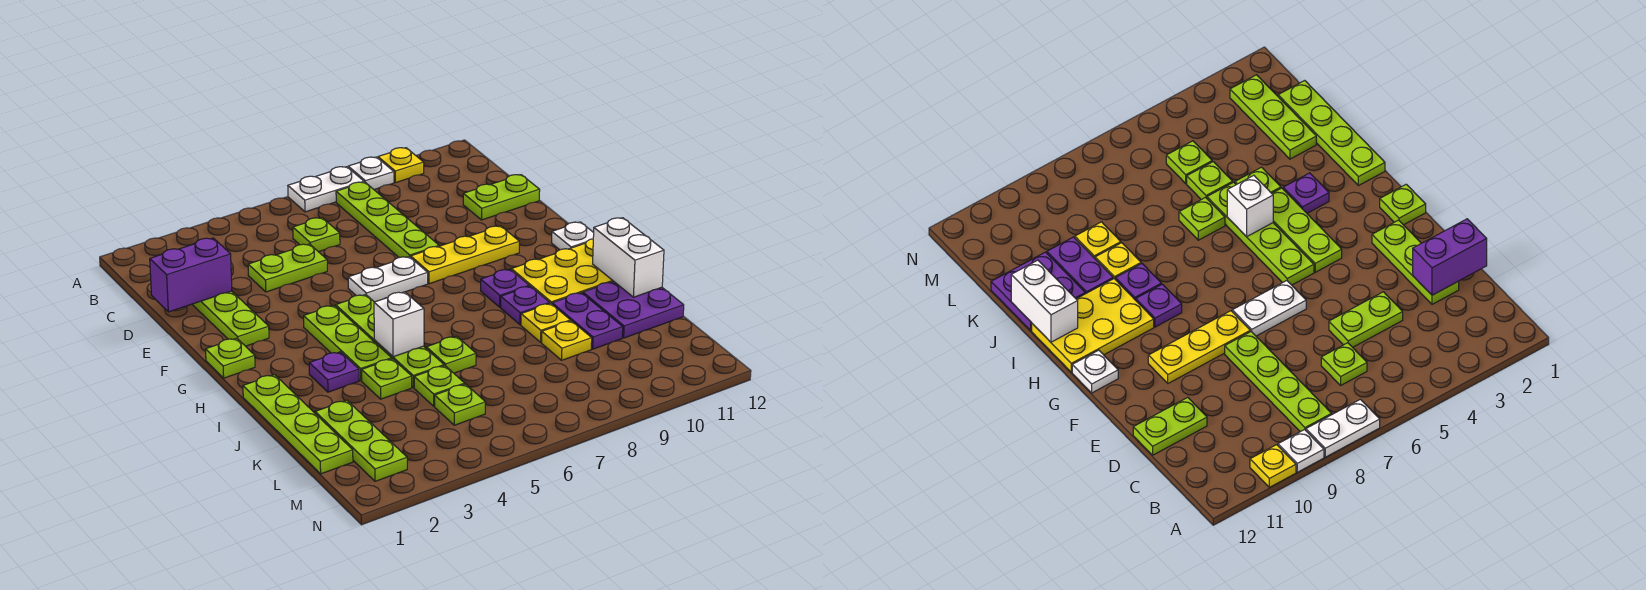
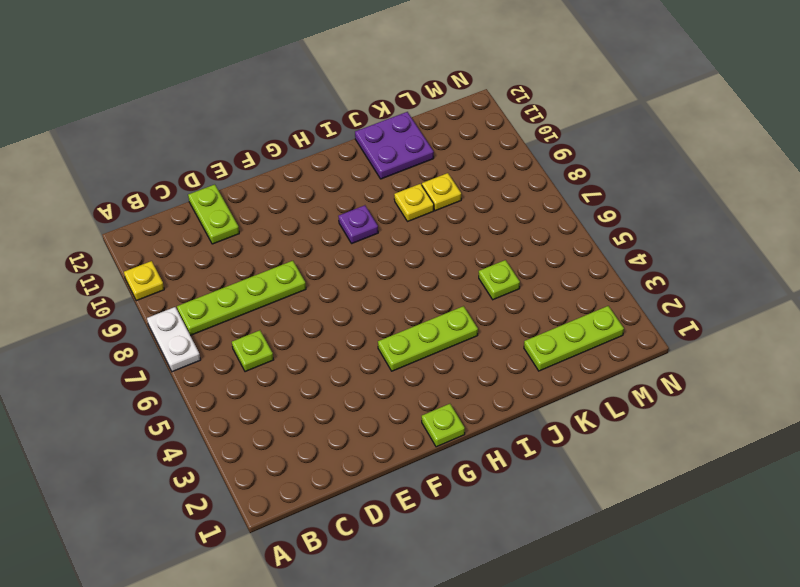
none -> white plate A9 level 1
none -> lime plate D2:F2 level 1
none -> lime plate D4:D5 level 1
none -> white plate F6:F7 level 1

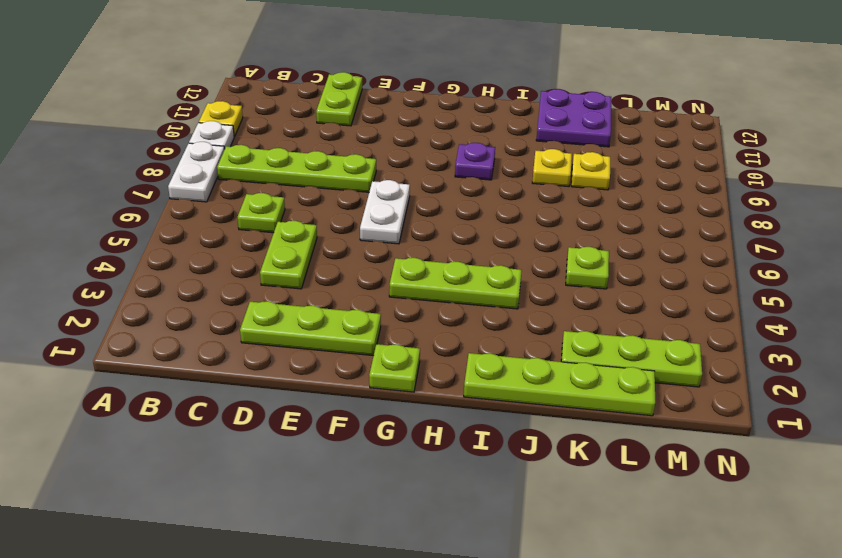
none -> yellow plate F8:F10 level 1
none -> lime plate G5:J5 level 1
none -> white plate G12 level 1
none -> yellow plate H10:I12 level 1

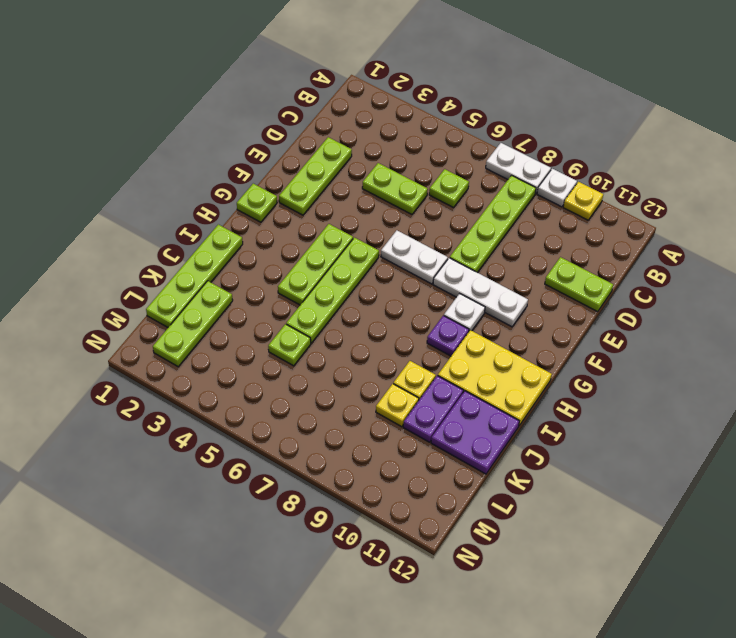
white plate F8:F10 level 1 -> yellow plate F8:F10 level 1
white plate G9 level 1 -> white plate G12 level 1
none -> purple plate I3 level 1
none -> purple plate I9 level 1
none -> lime plate J4 level 1
none -> lime plate J6 level 1

